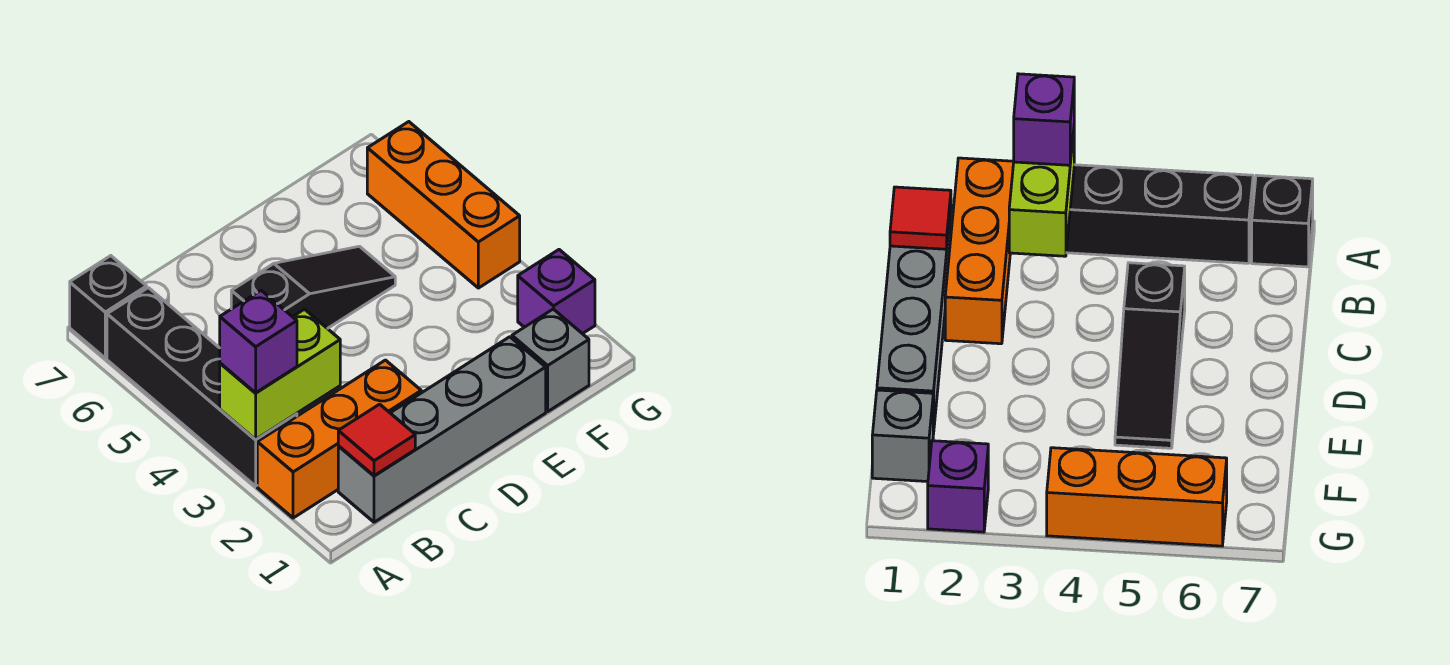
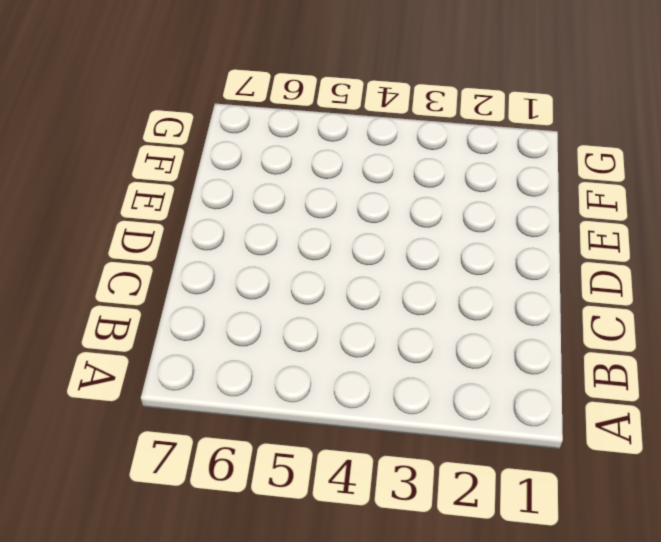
none -> orange brick A2:C2 level 1
none -> black brick A3:A6 level 1

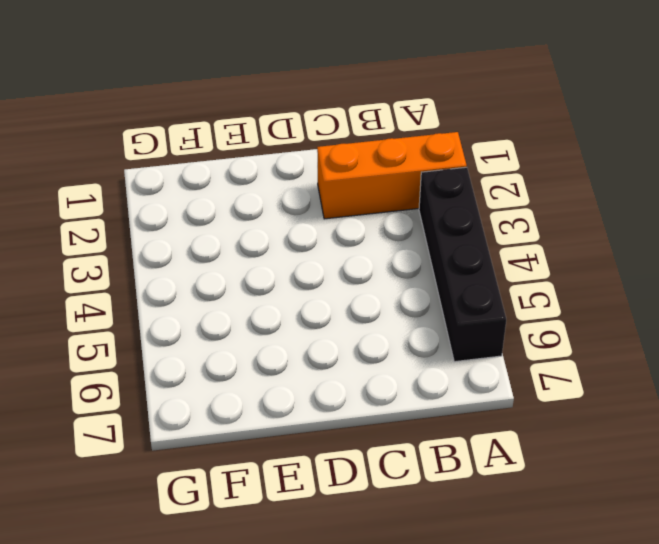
none -> black brick A7 level 1
none -> grey brick B1:E1 level 1

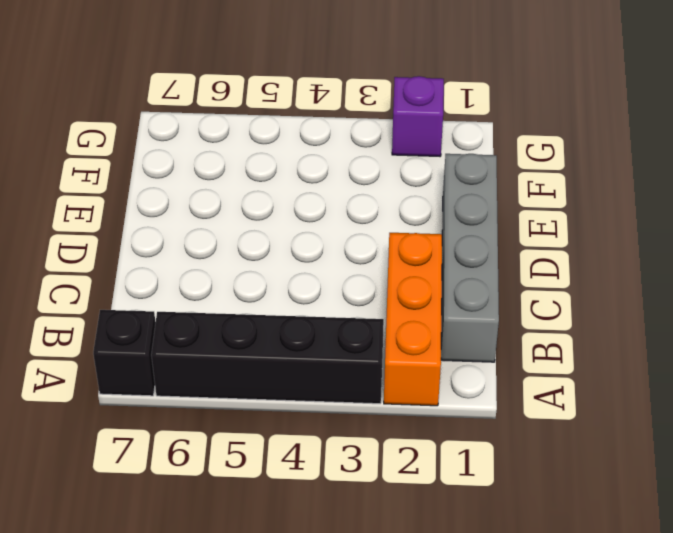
none -> black slope C5:E5 level 1 top C
none -> grey brick F1 level 1

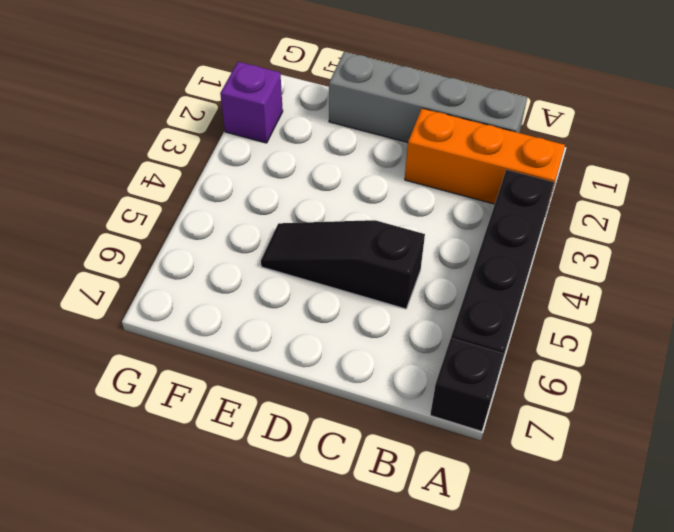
none -> grey brick F1 level 1
none -> orange brick G4:G6 level 1

